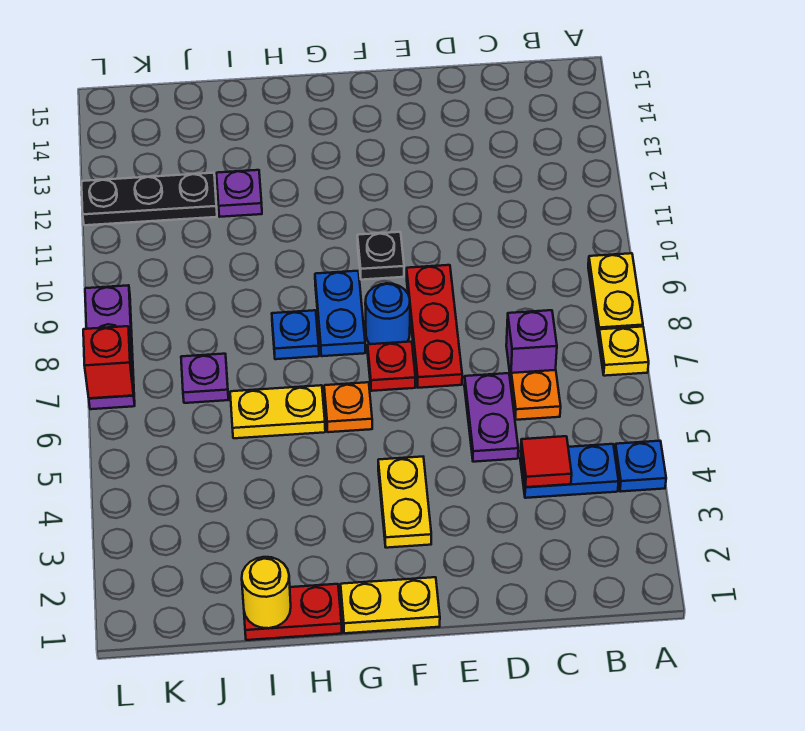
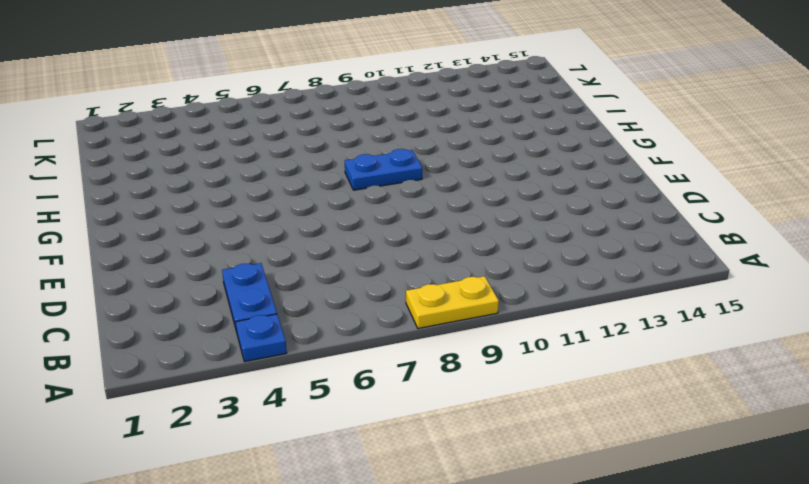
none -> yellow plate A7 level 1
none -> orange plate C6 level 1
none -> purple brick C7 level 1

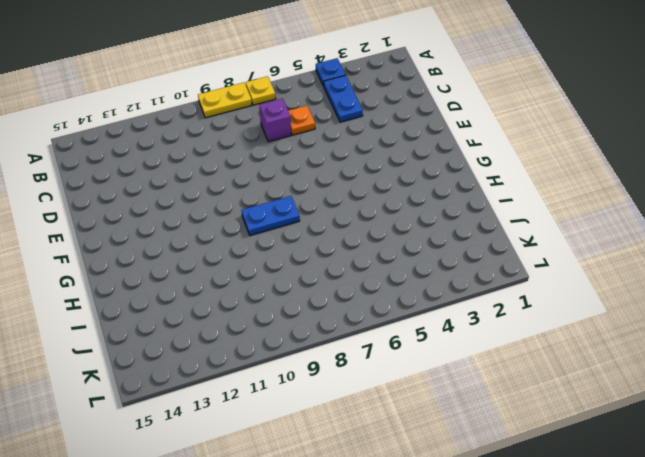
none -> purple plate D5:D6 level 1
none -> red plate E7:E9 level 1
none -> yellow plate F1:G1 level 1

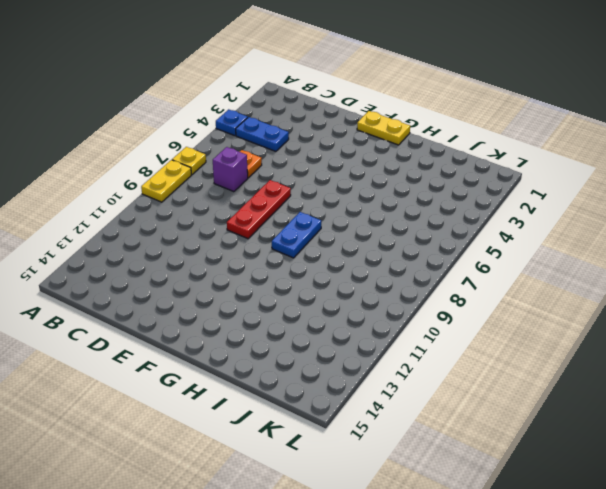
none -> purple plate D5:D6 level 1
none -> yellow plate F3:F4 level 1
none -> red plate F7 level 1

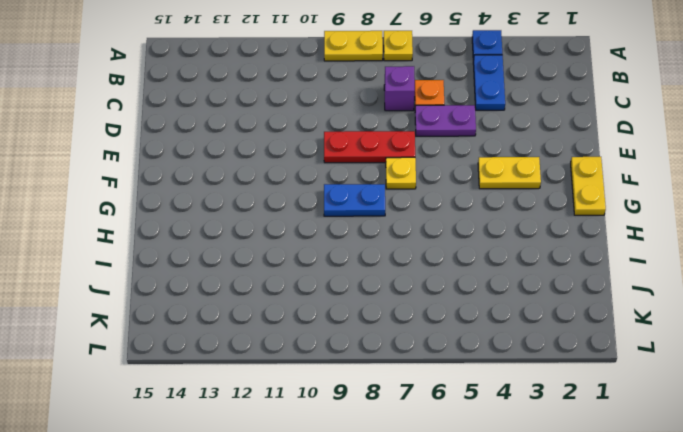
yellow plate F7 level 1 -> red plate F7 level 1
none -> blue round brick F8 level 1
none -> black plate F10 level 1
none -> orange plate G6 level 1

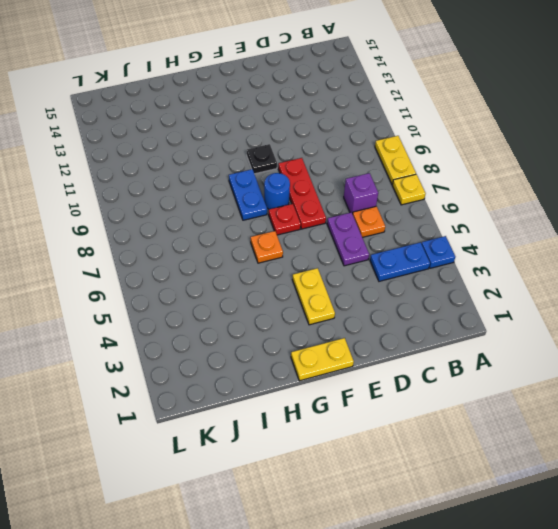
none -> red plate H1:I1 level 1
none -> yellow plate H6:I6 level 1
none -> blue plate H8 level 1

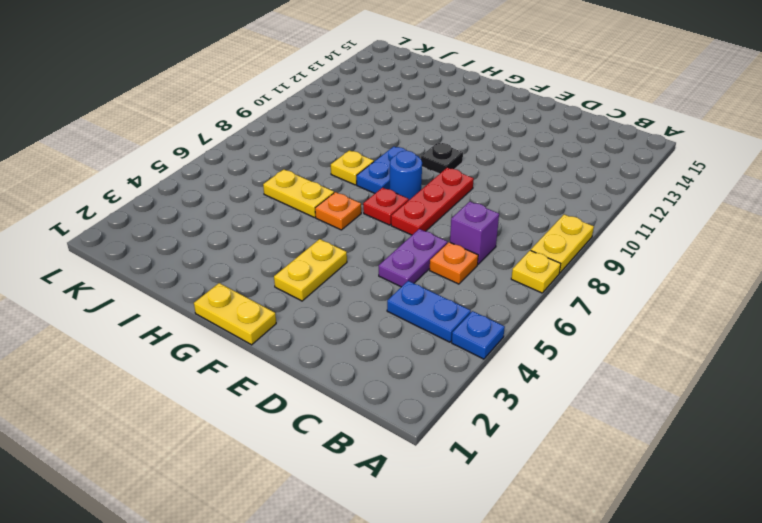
yellow plate H8 level 1 -> blue plate H8 level 1
none -> red plate H1:I1 level 1
none -> purple plate I12 level 1
none -> purple plate J7 level 1

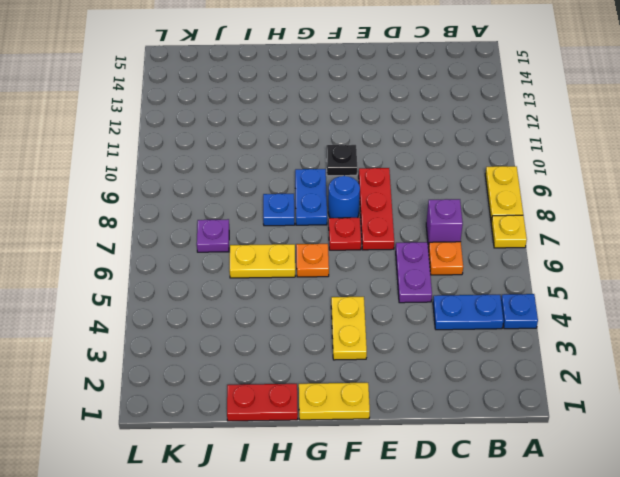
none -> purple plate I12 level 1
none -> black plate J12:L12 level 1
none -> purple plate L7:L9 level 1

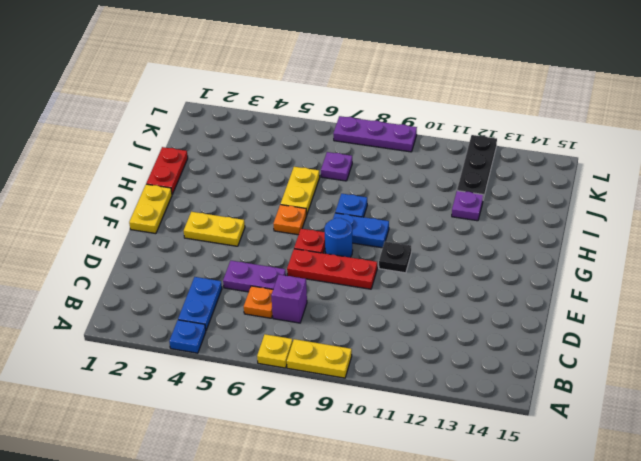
none -> red tile C4 level 2
none -> yellow round brick I1 level 2
none -> red brick L7 level 2

